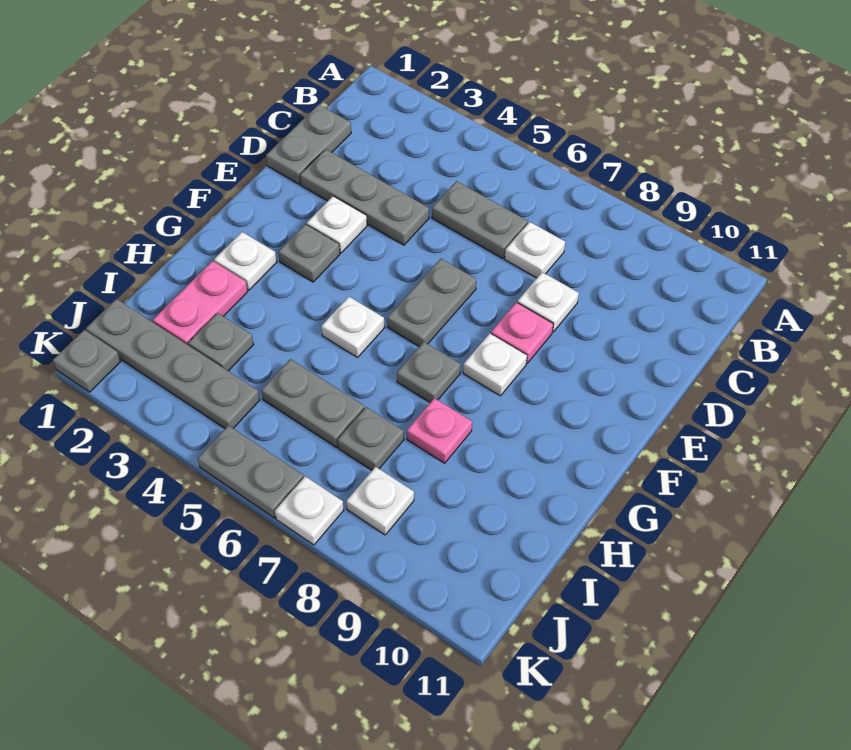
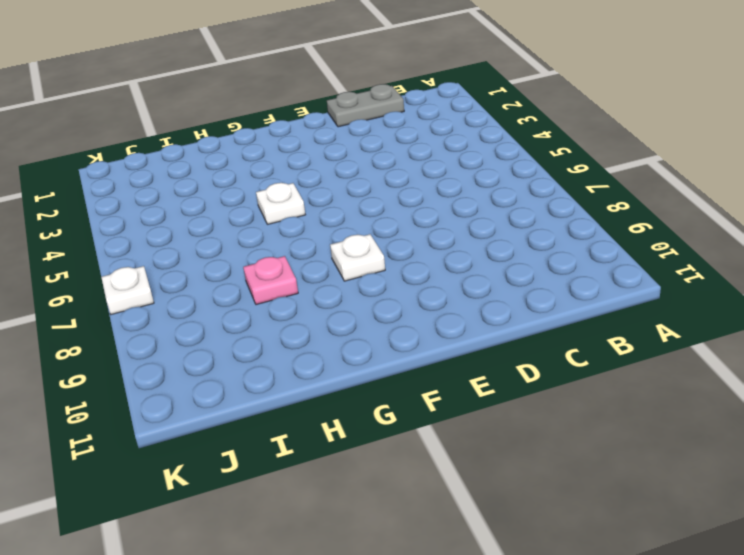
none -> grey plate C5:C6 level 1
none -> white plate C7 level 1
none -> grey plate D2:D4 level 1

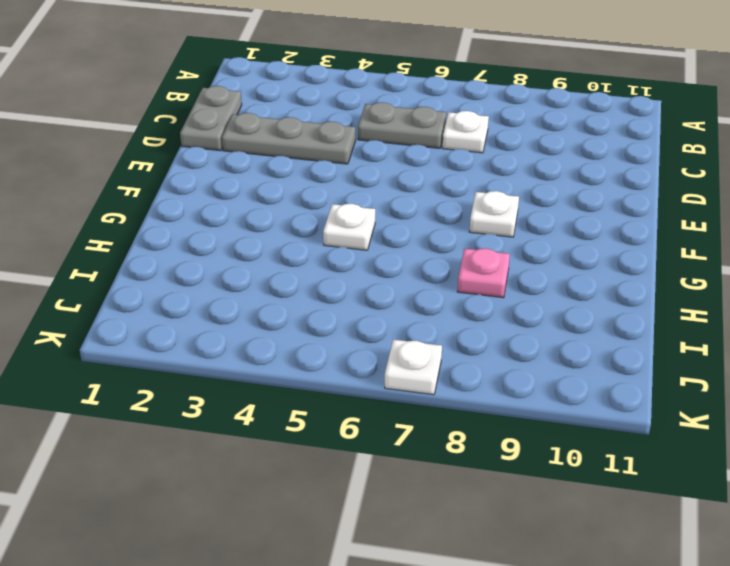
none -> white plate D8 level 1
none -> white plate E3 level 1
none -> grey plate E6:F6 level 1

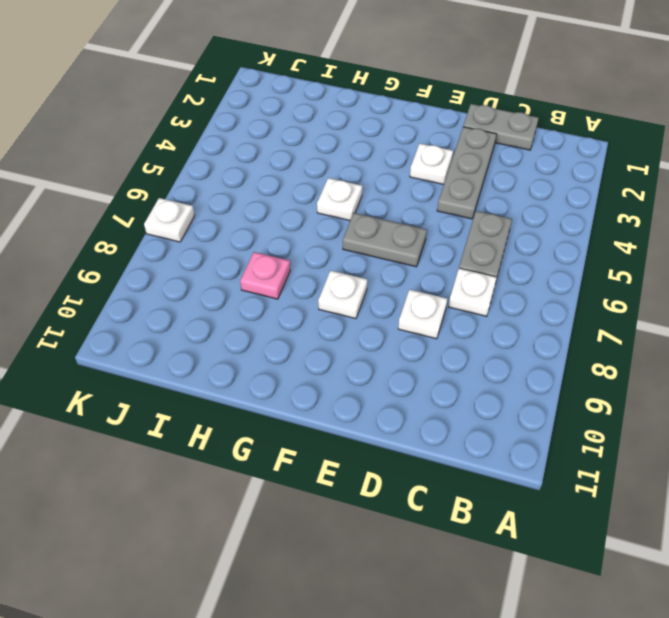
none -> pink plate E8 level 1
none -> grey plate F3 level 1
none -> white plate G2 level 1

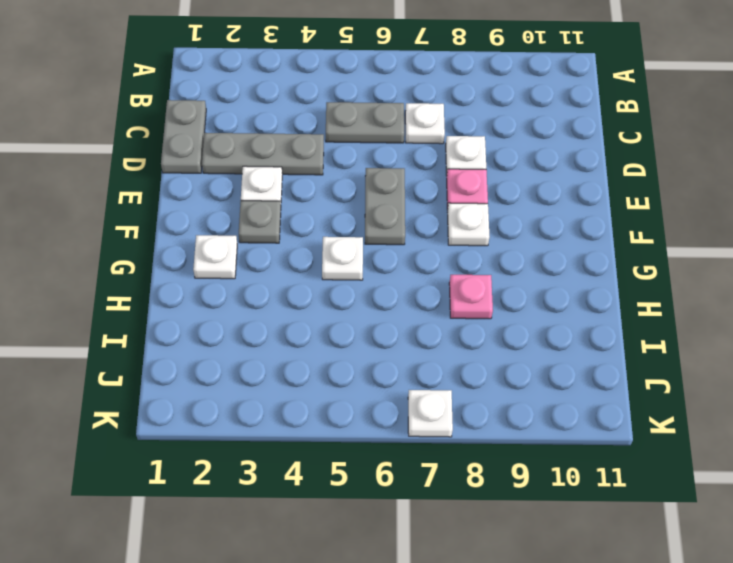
none -> grey plate G7 level 1
none -> pink plate H2:I2 level 1
none -> grey plate I3 level 1

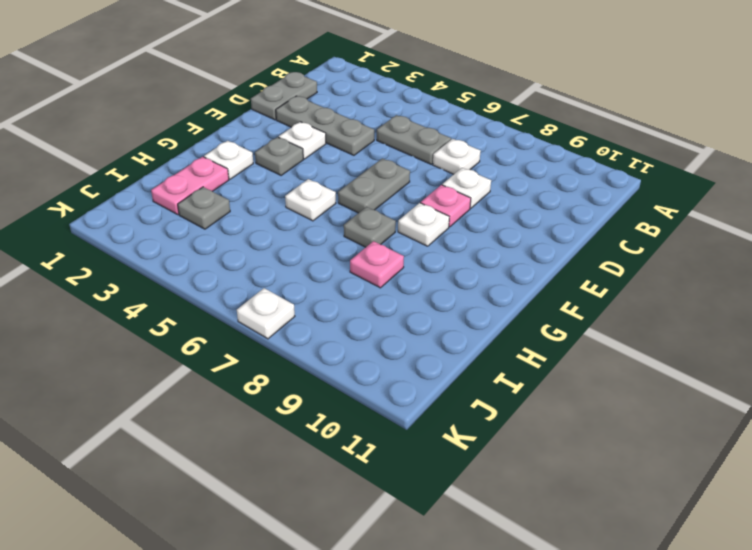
none -> grey plate I5:I6 level 1
none -> grey plate I7 level 1
none -> grey plate J1:J4 level 1

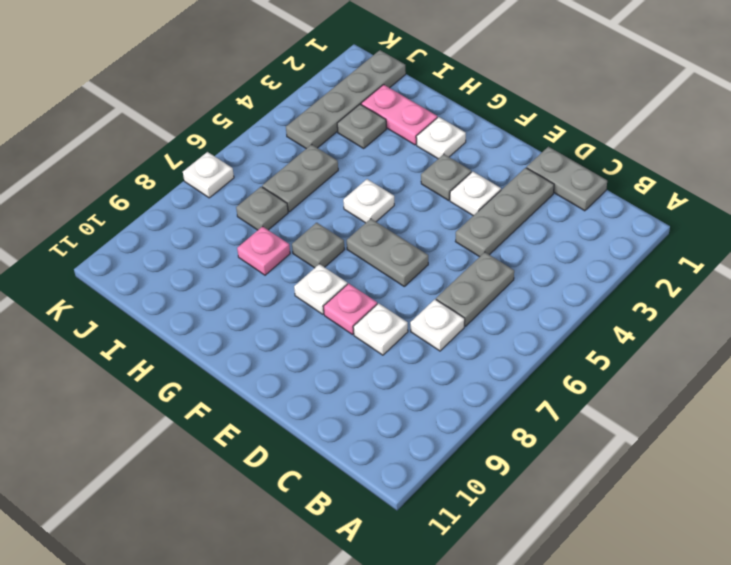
none -> white plate J8 level 1
none -> grey plate K1 level 1
none -> grey plate K5:K6 level 1

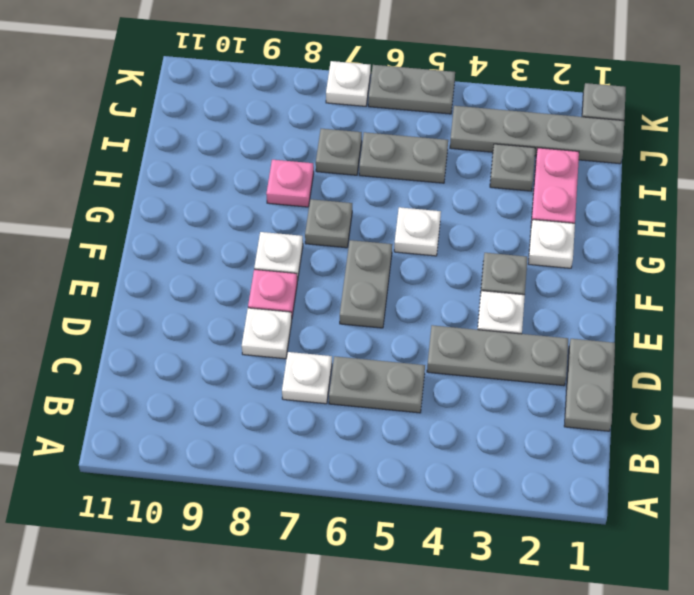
none -> white plate J8 level 1

